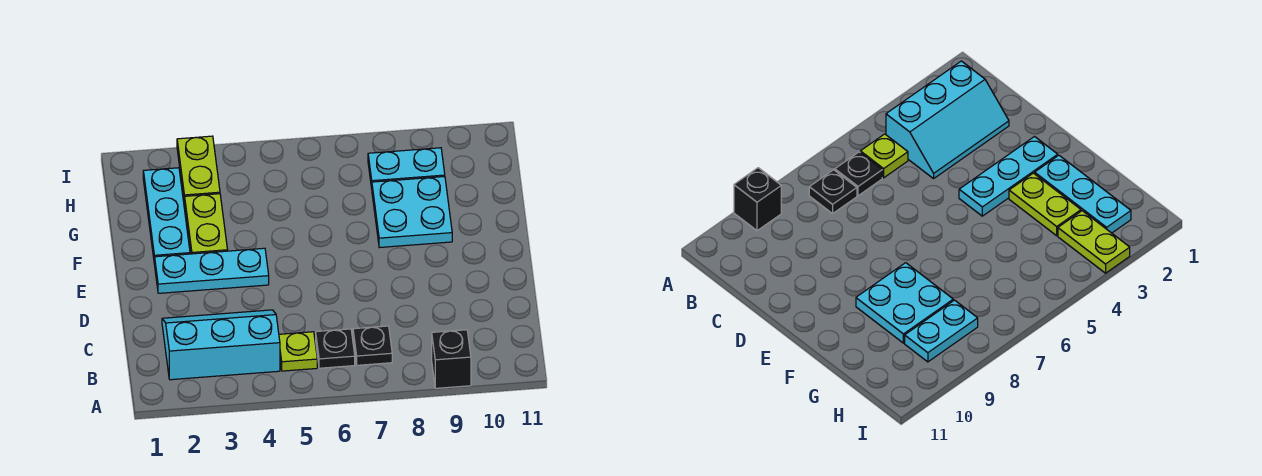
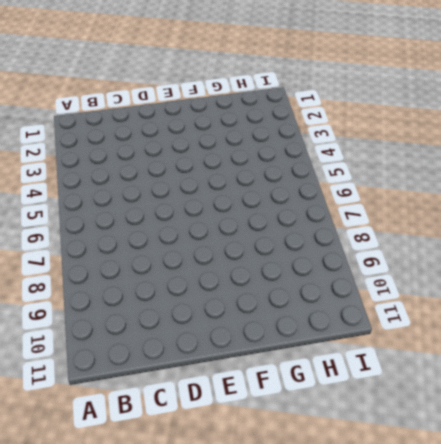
none -> black brick A9 level 1
none -> cyan slope B2:C4 level 1 top B

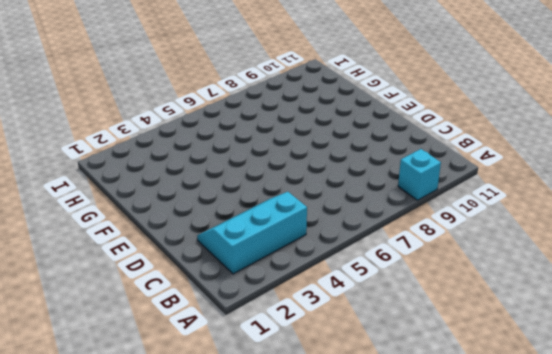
cyan brick A9 level 1 -> black brick A9 level 1
none -> lime plate B5 level 1
none -> black plate B6 level 1

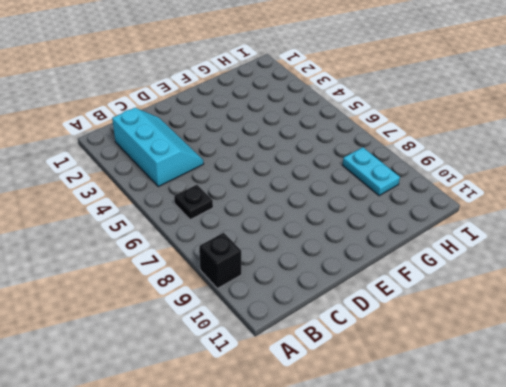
none -> lime plate B5 level 1
none -> black plate B7 level 1

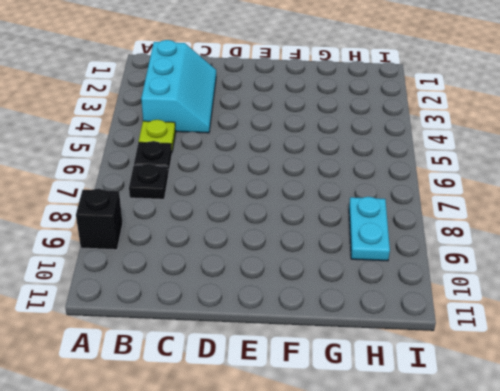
none -> cyan plate E2:E4 level 1
none -> cyan plate F2:H2 level 1

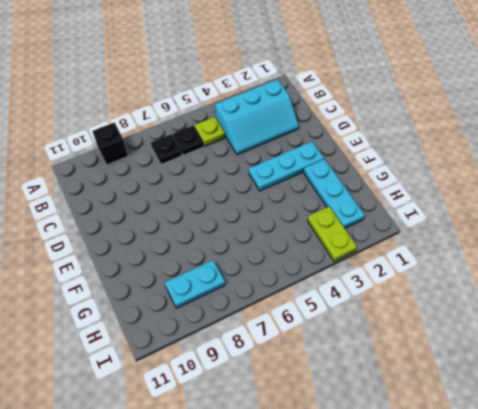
none -> lime plate F3:G3 level 1
none -> cyan plate F8:G9 level 1

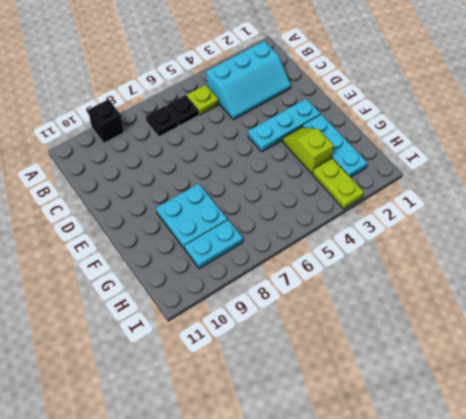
lime slope F3:G3 level 1 top G -> lime plate F3:G3 level 1

